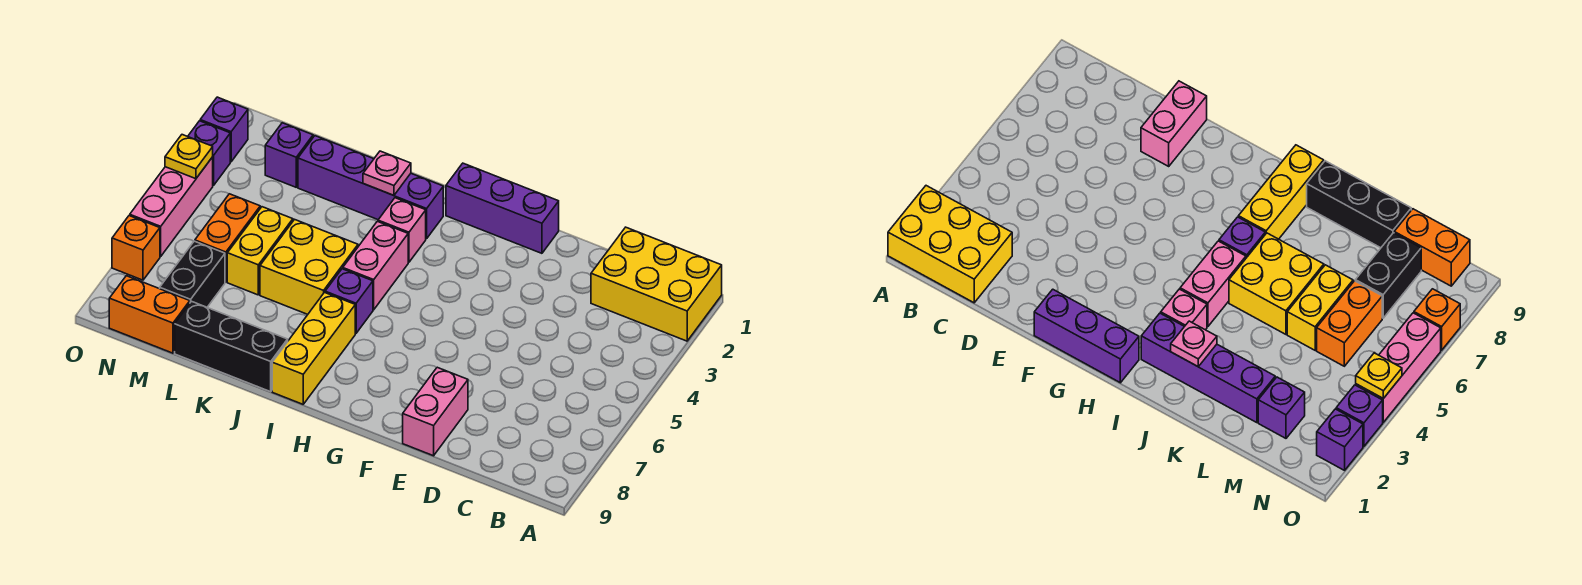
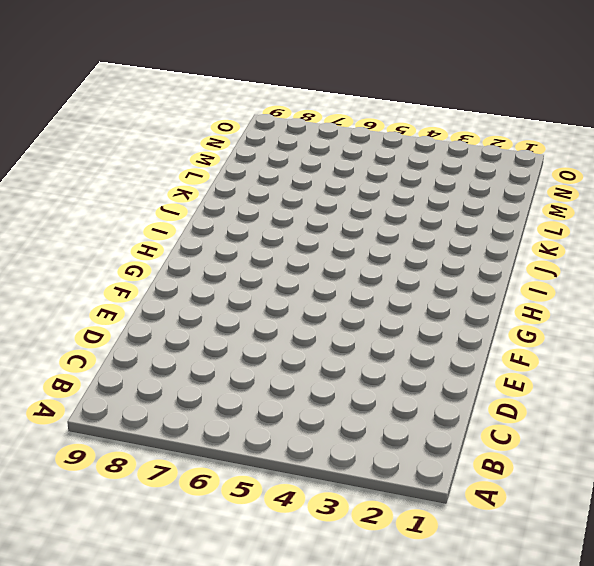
none -> yellow brick A1:C2 level 1
none -> pink brick E8:E9 level 1
none -> purple brick F1:H1 level 1

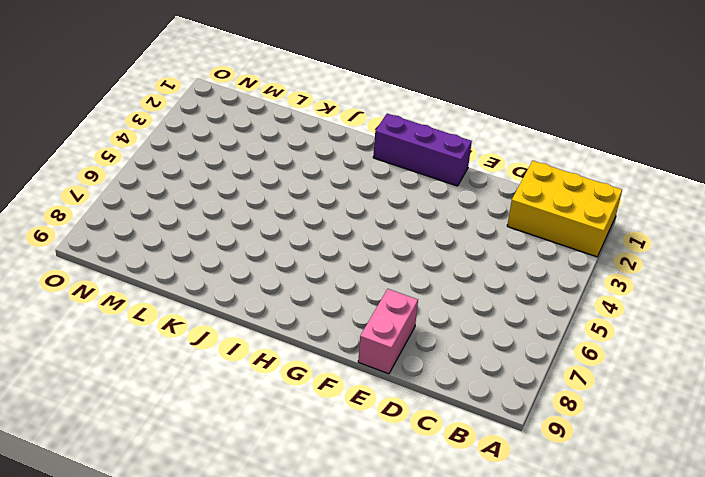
none -> purple brick I2:L2 level 1
none -> pink brick I3 level 1
none -> pink brick I4:I5 level 1

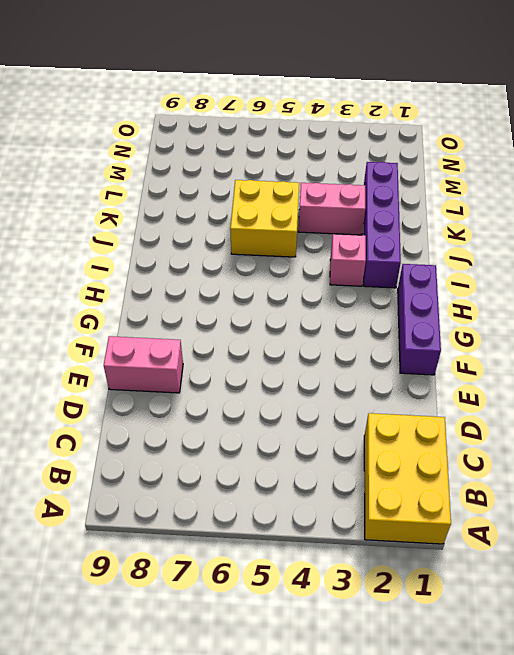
pink brick K3:K4 level 1 -> pink brick I4:I5 level 1
none -> purple brick I6 level 1
none -> yellow brick I7:I9 level 1
none -> black brick J9:L9 level 1

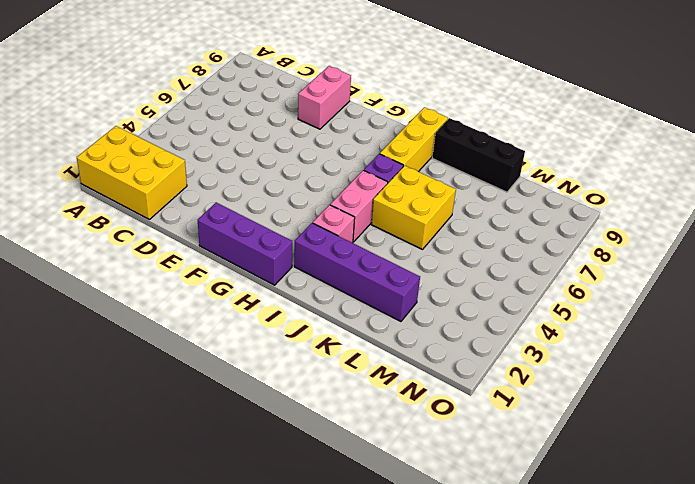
none -> yellow brick L5:L6 level 1
none -> purple brick M2 level 1
none -> orange brick M5:M6 level 1

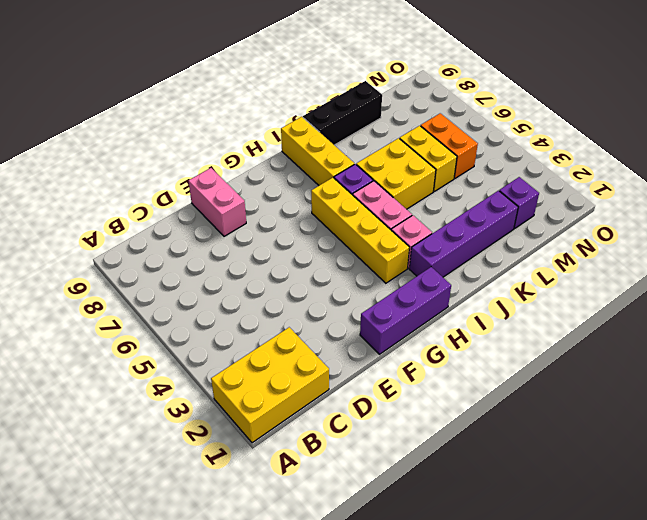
yellow brick H3:H6 level 1 -> none
none -> black brick M7:M8 level 1
none -> orange brick M9:N9 level 1
none -> purple brick O2 level 1

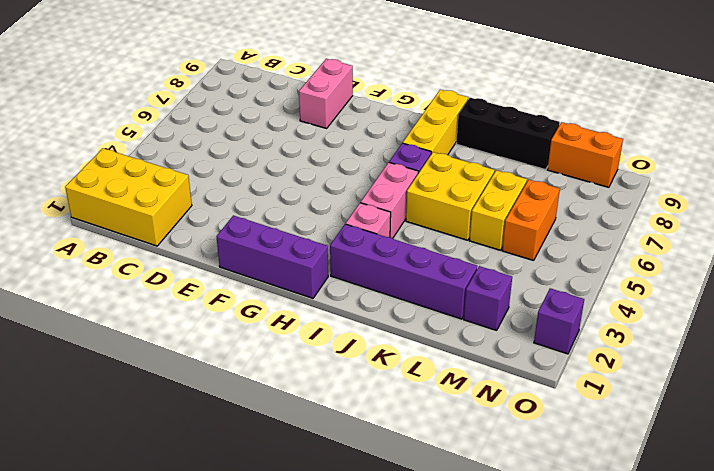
none -> black brick M7:M8 level 1
none -> purple brick O3 level 1
none -> pink brick O4:O6 level 1

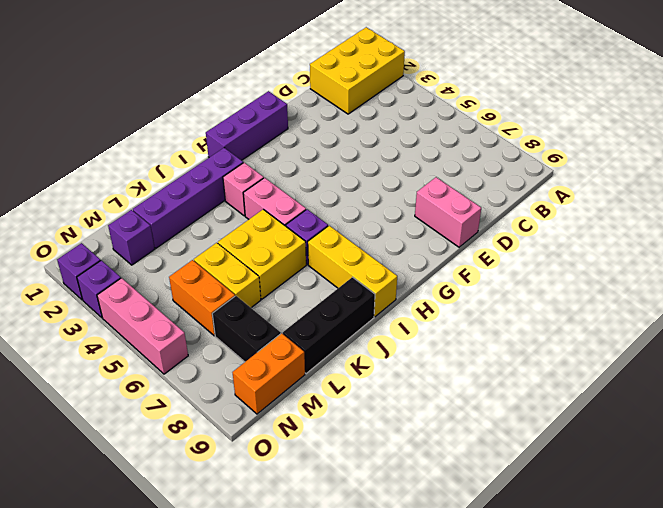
none -> orange brick O7 level 1
none -> pink plate J2 level 2
none -> yellow plate O4 level 2

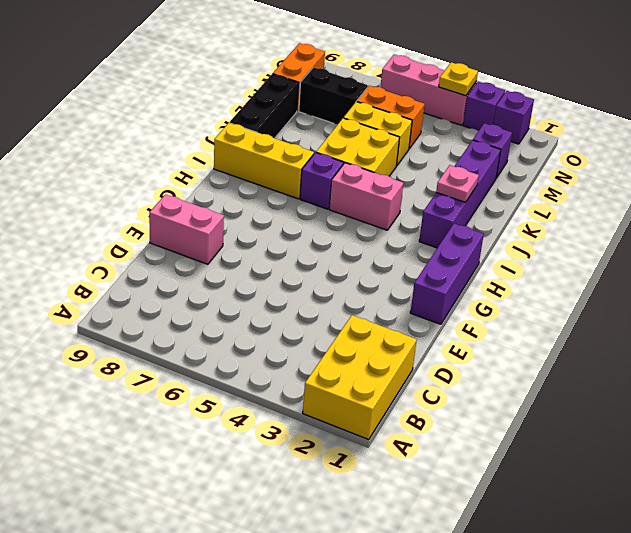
none -> pink brick I3 level 1
none -> orange brick O7 level 1

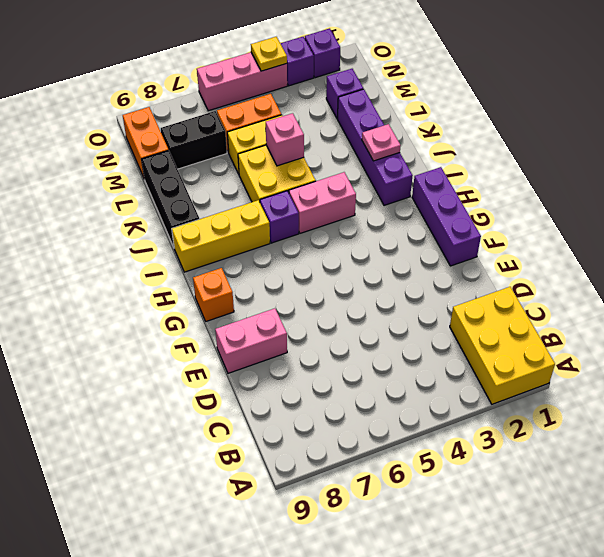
orange brick G9 level 1 -> orange brick O7 level 1
pink brick K5 level 2 -> pink brick I3 level 1

